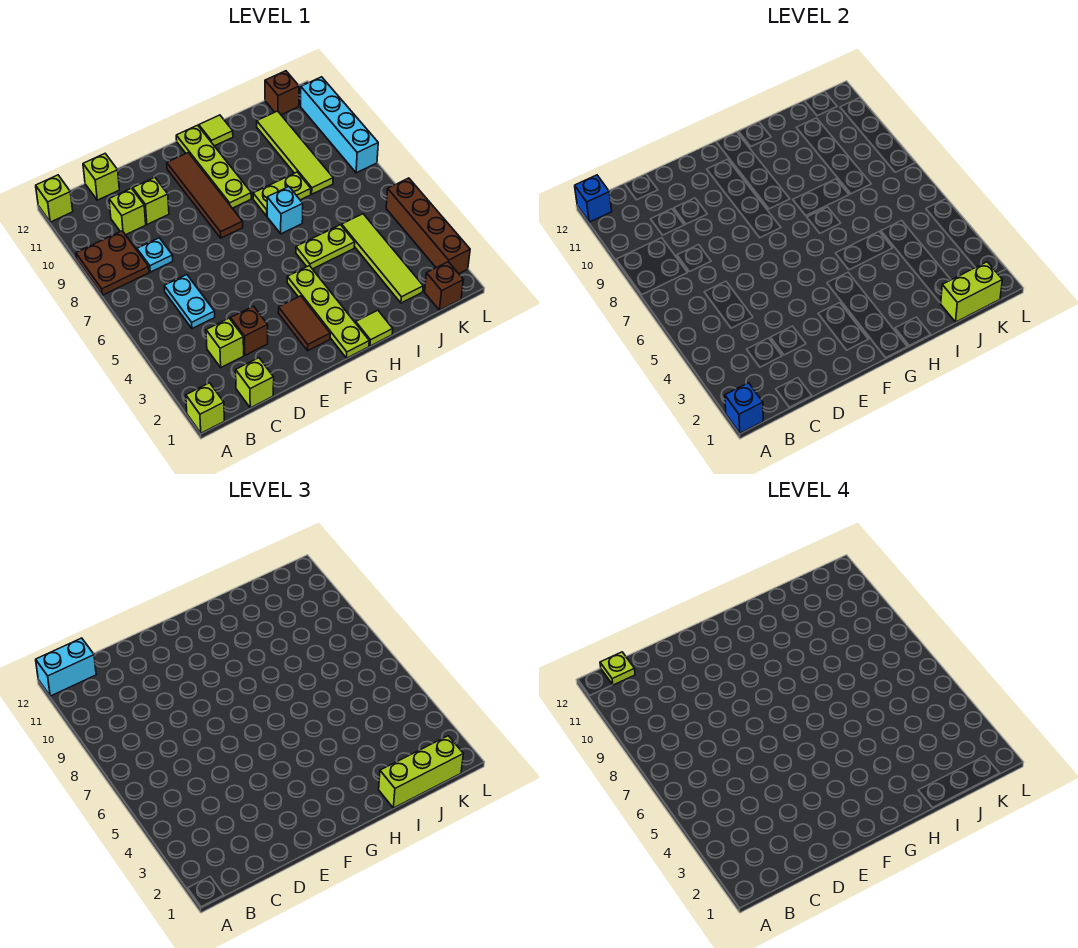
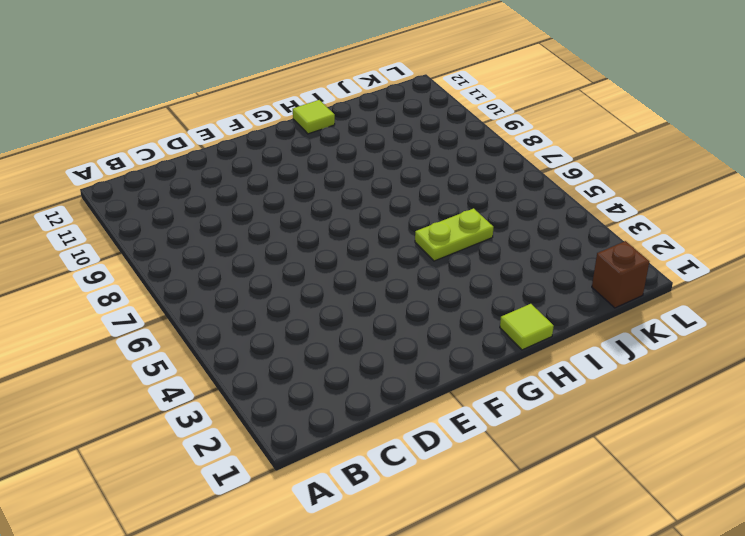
none -> lime brick A1 level 1
none -> brown plate A8:B9 level 1
none -> lime brick A12 level 1
none -> lime brick C1 level 1

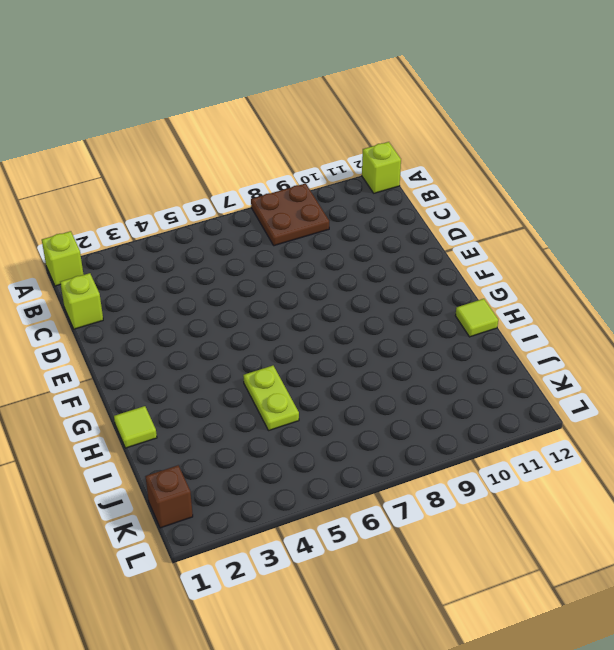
none -> lime brick C3 level 1
none -> cyan plate C5:C6 level 1
none -> cyan plate C8 level 1
none -> lime brick C10 level 1

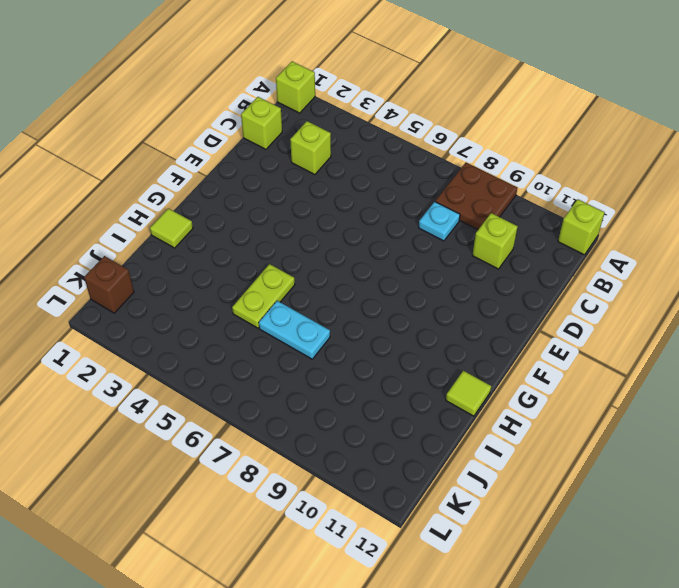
cyan plate I6:I7 level 1 -> cyan plate C5:C6 level 1
none -> lime brick C12 level 1
none -> brown brick D3 level 1
none -> lime brick D10 level 1
none -> brown tile F2:F3 level 1

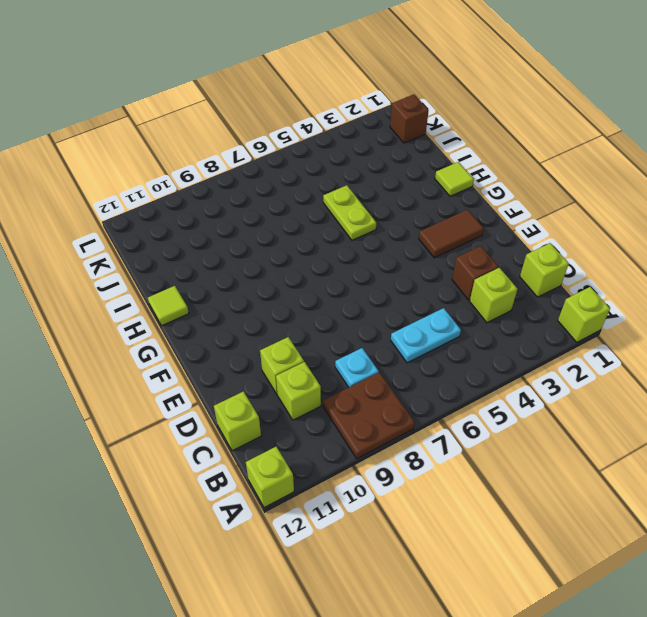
none -> brown tile F8:F11 level 1
none -> lime plate G1:G4 level 1
none -> lime plate G9:G12 level 1
none -> cyan brick H7 level 1

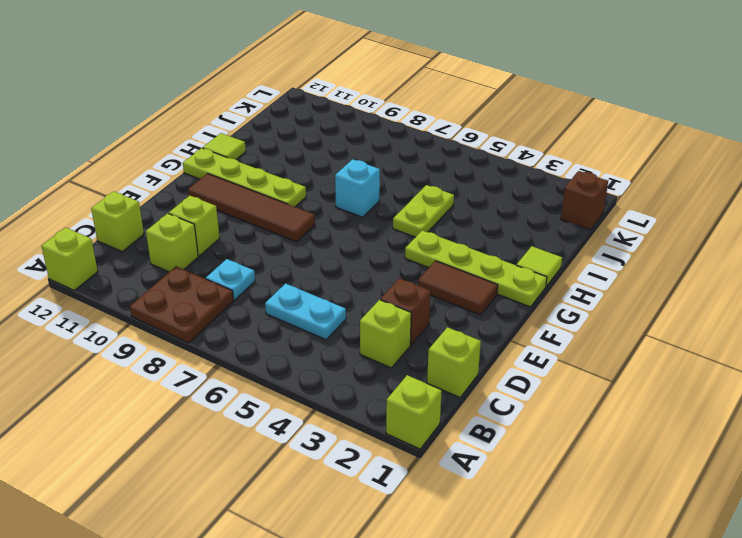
none -> lime plate H8:I8 level 1
none -> lime tile J2:J5 level 1
none -> lime tile J8:J11 level 1
none -> brown brick K12 level 1

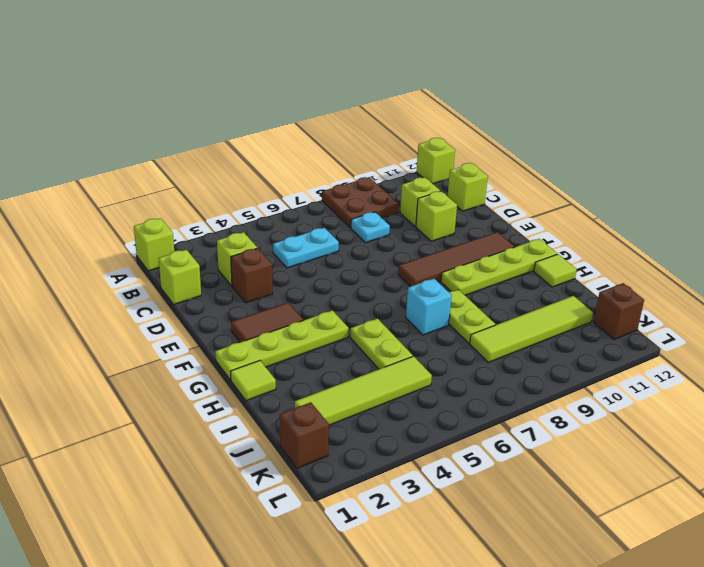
none -> brown brick L2:L5 level 1
none -> cyan brick L8:L11 level 1
none -> blue brick A1 level 2
none -> blue brick A12 level 2

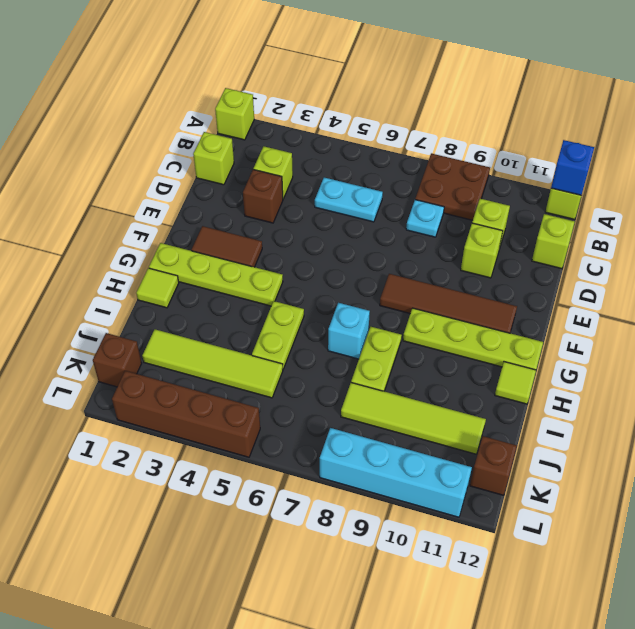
none -> blue brick A1 level 2
none -> lime brick J1:K1 level 2
none -> cyan brick A12:B12 level 3
none -> lime brick I1:K1 level 3

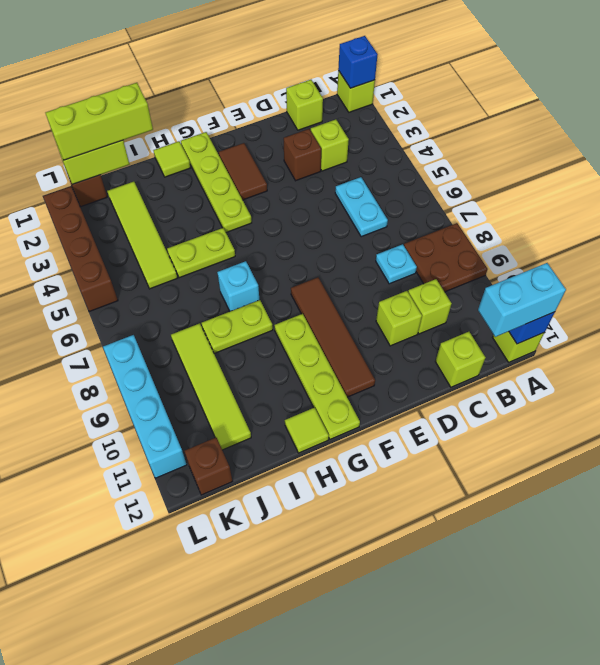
none -> lime plate B12 level 4

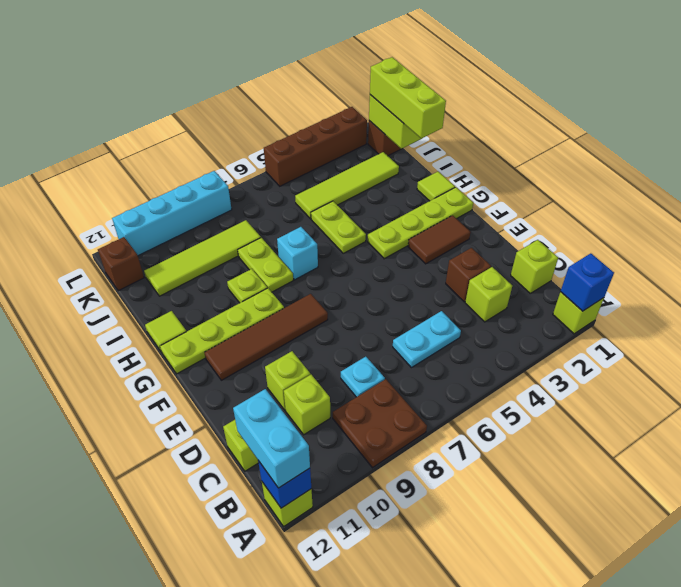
lime plate H9 level 1 -> lime plate B12 level 4

